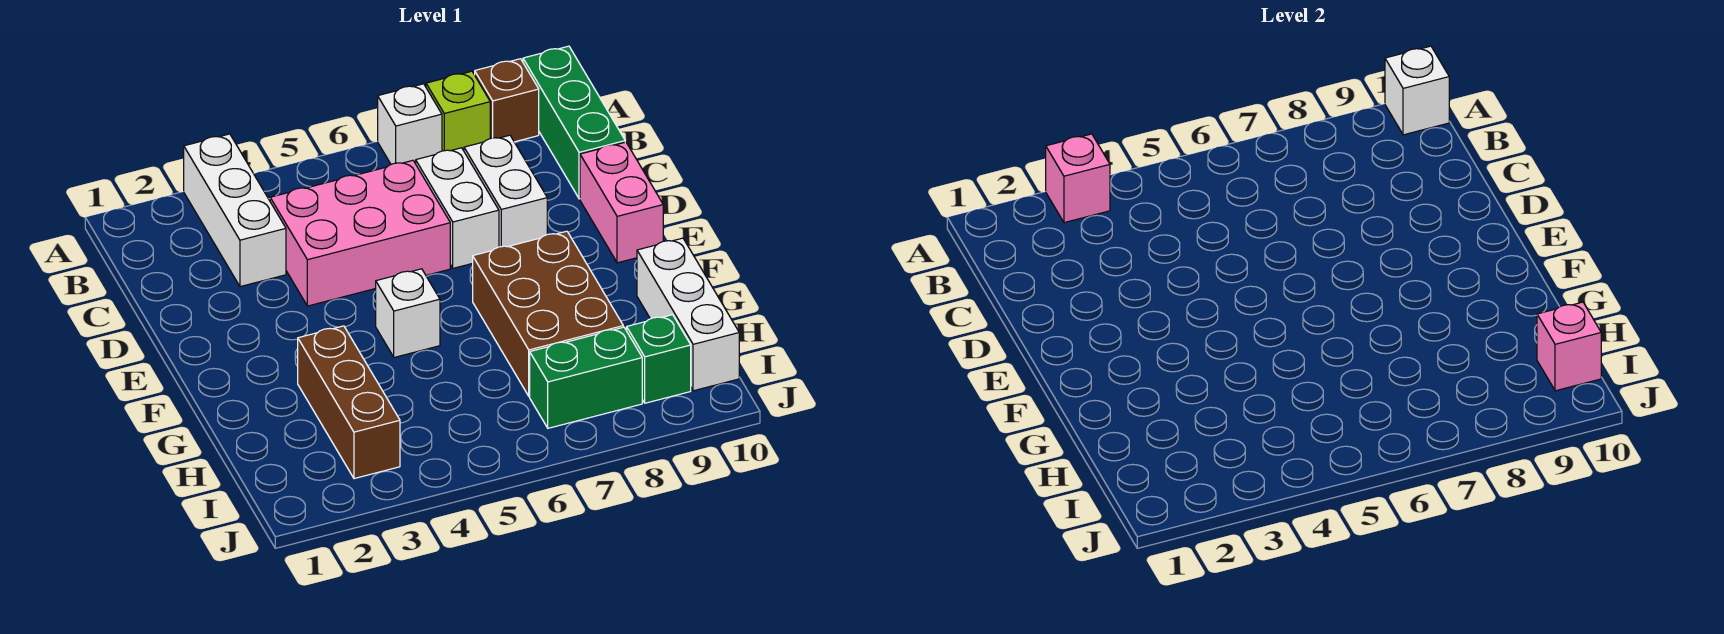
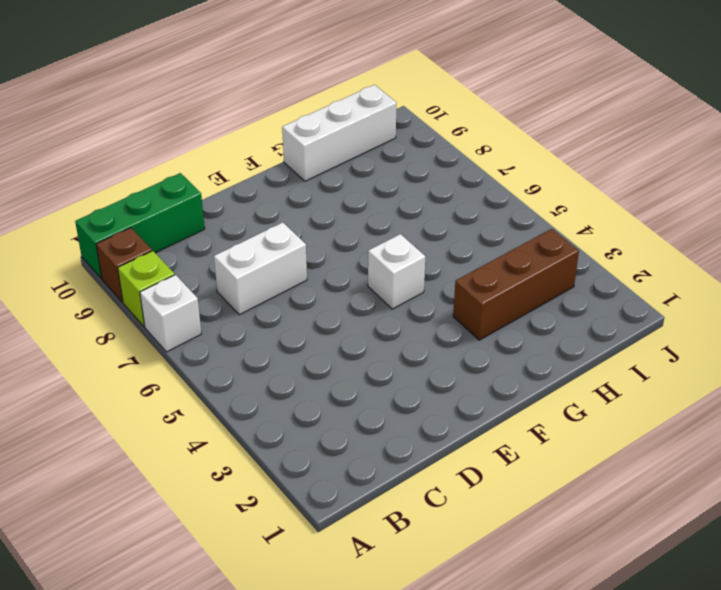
none -> white brick A3:C3 level 1
none -> pink brick C4:D6 level 1
none -> white brick C8:D8 level 1

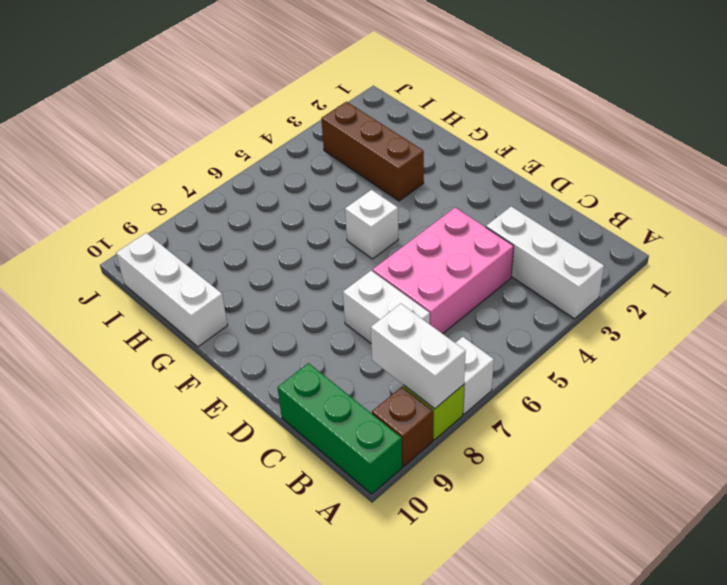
white brick A8:B8 level 2 -> white brick C8:D8 level 1
none -> pink brick D10:E10 level 1
none -> brown brick F7:H8 level 1
none -> green brick I7:I8 level 1

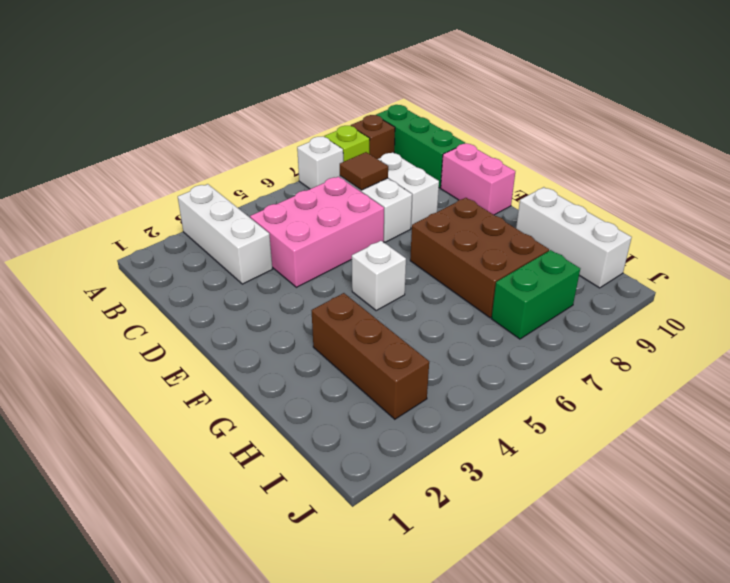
brown tile C7 level 2 -> none
none -> green brick I9 level 1
none -> pink brick A3 level 2
none -> white brick A10 level 2

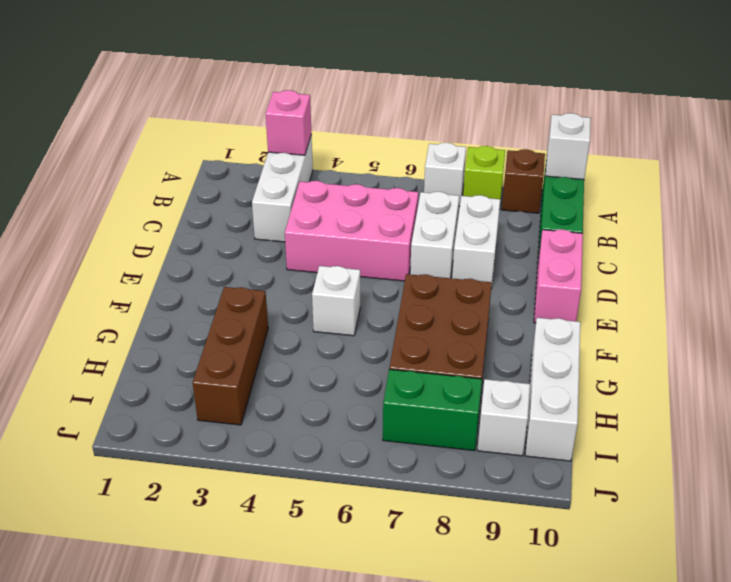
white brick I9 level 1 -> green brick I9 level 1
none -> pink brick I10 level 2

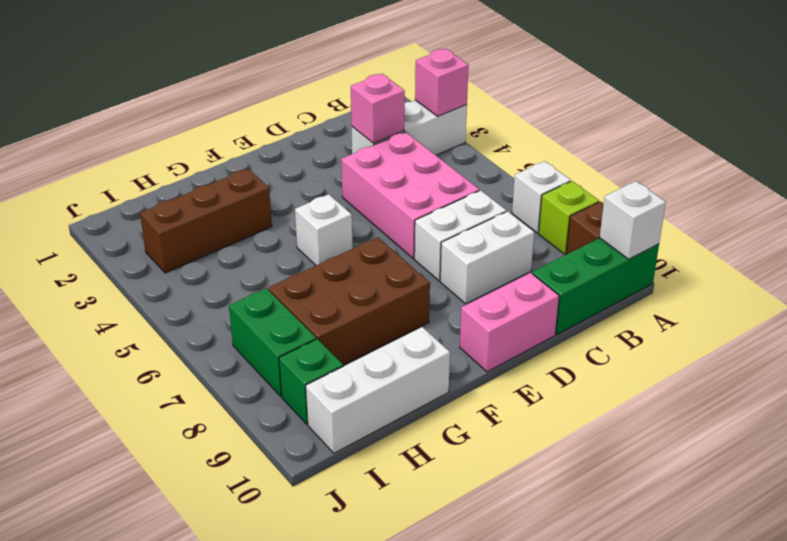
pink brick C3 level 2 -> pink brick I10 level 2

